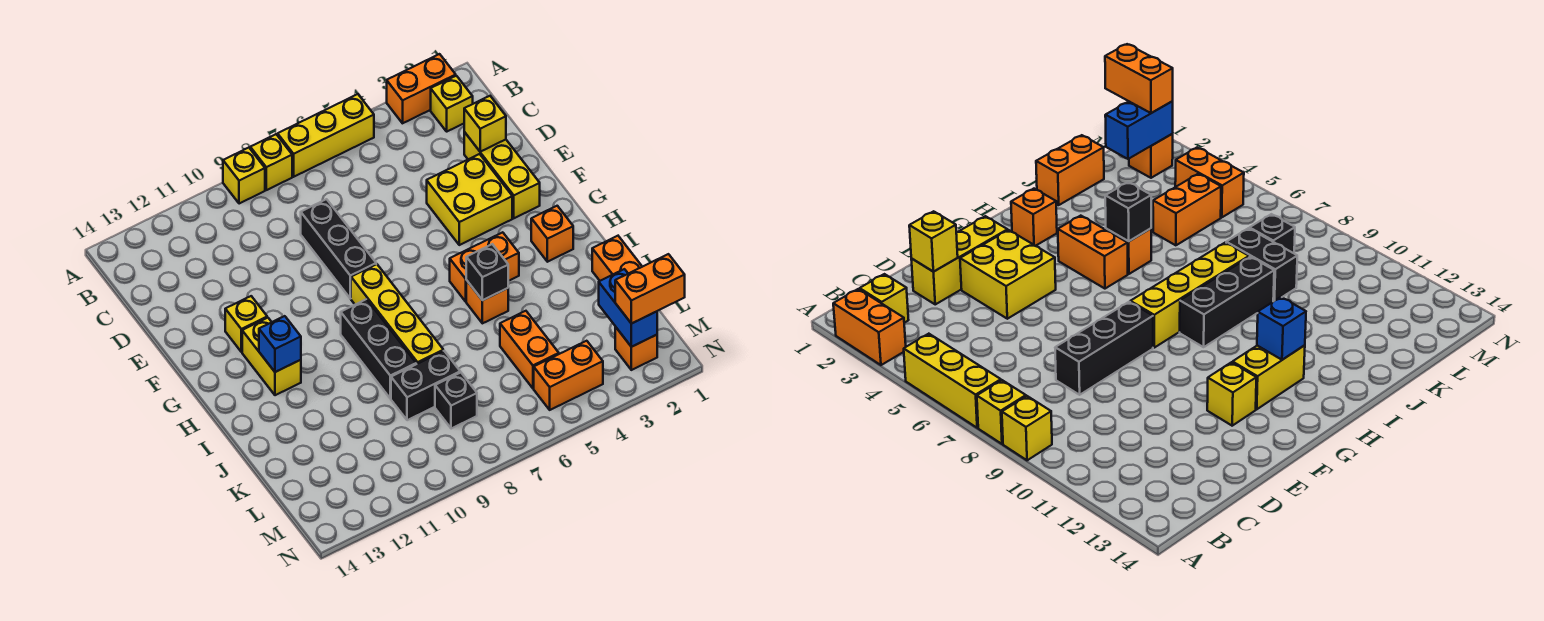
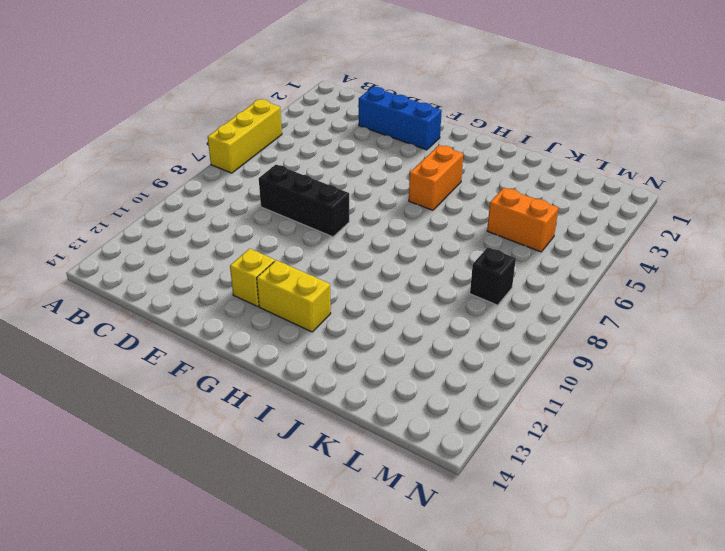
blue brick D2:F2 level 1 -> yellow brick D2:F2 level 1
none -> orange brick A2:A3 level 1
none -> yellow brick A8 level 1
none -> yellow brick A9 level 1

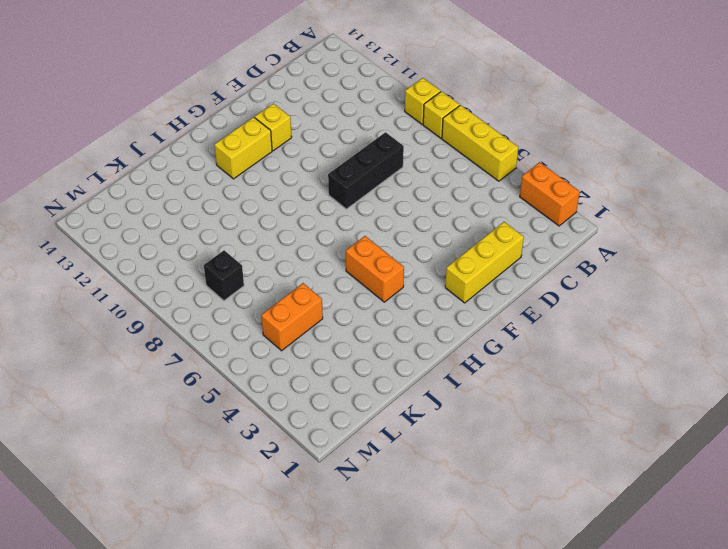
none -> yellow brick B2 level 1
none -> yellow brick E3:F4 level 1
none -> yellow brick G8:J8 level 1

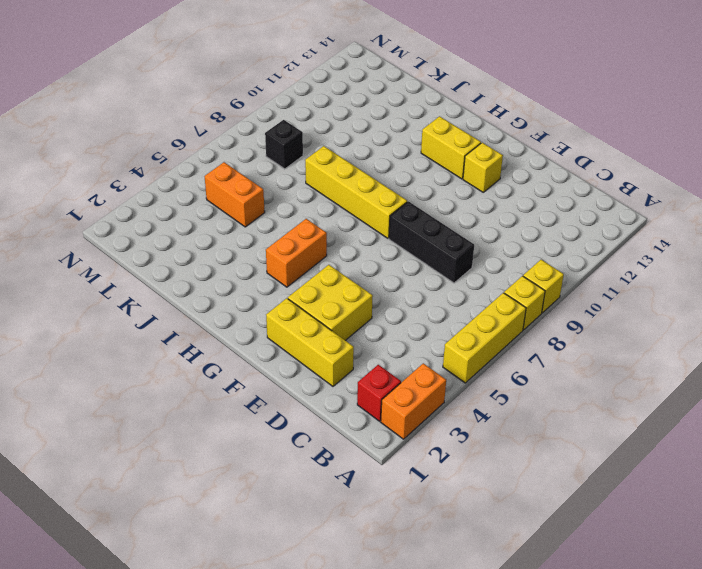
red brick B2 level 1 -> yellow brick B2 level 1
none -> orange brick H2 level 1
none -> black brick H9:J9 level 1
none -> orange brick I5 level 1

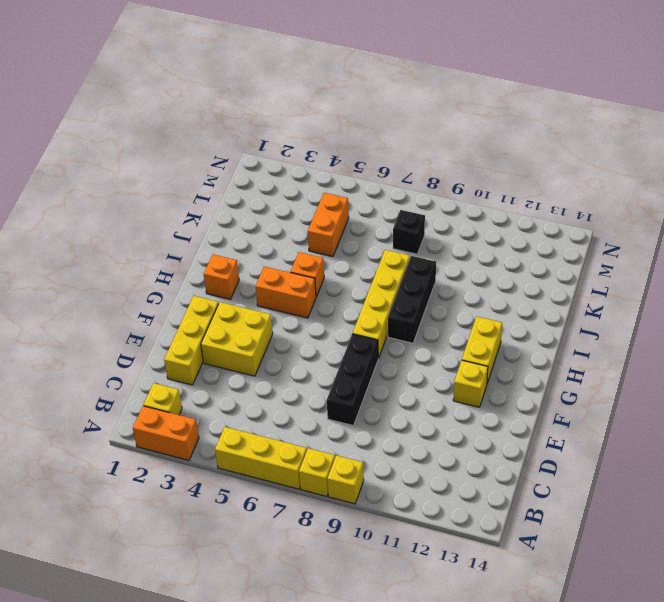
none -> orange brick J1:K1 level 1
none -> black brick K8:K9 level 1
none -> orange brick M2 level 1

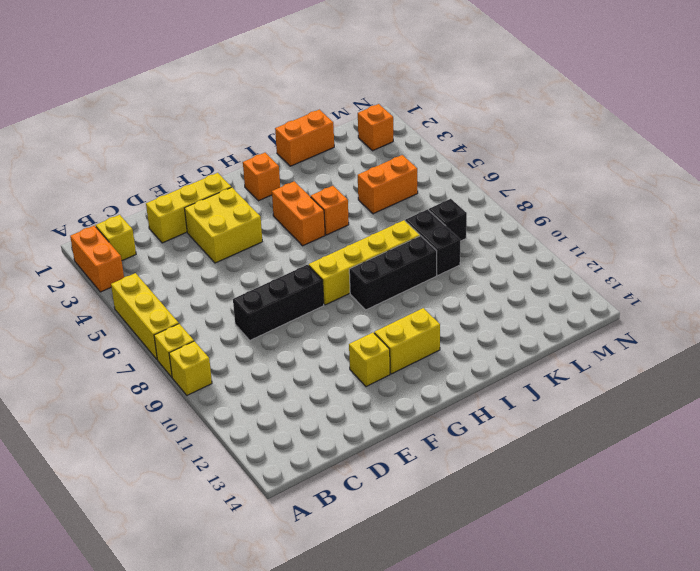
none -> orange brick M4:M5 level 1
none -> yellow brick D2 level 2
none -> blue brick H12 level 2

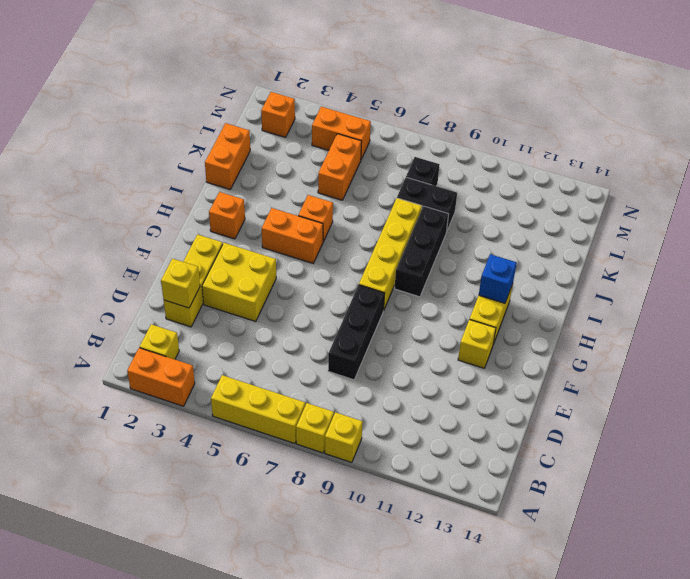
none -> black brick I5 level 2
none -> blue brick L2:M2 level 2
none -> orange brick M1:M2 level 3

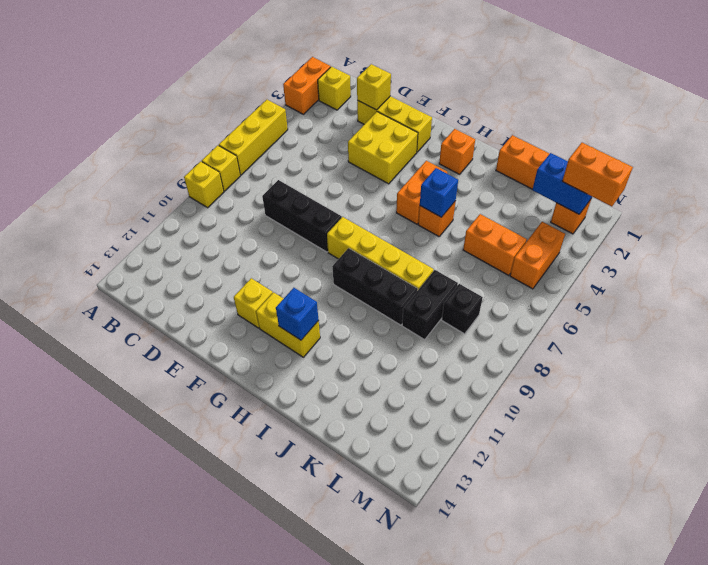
blue brick I5 level 2 -> black brick I5 level 2
orange brick M2:N2 level 3 -> orange brick M1:M2 level 3

